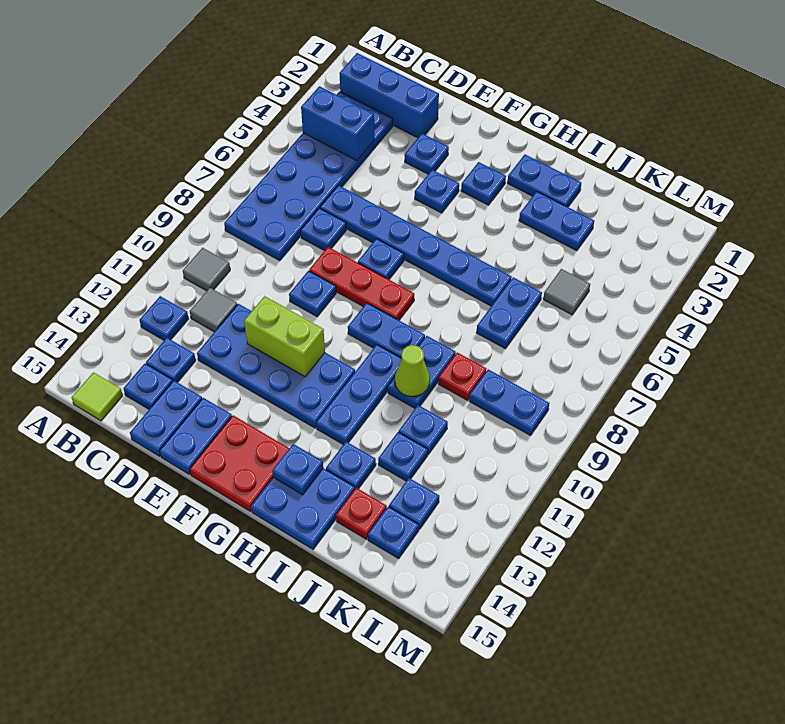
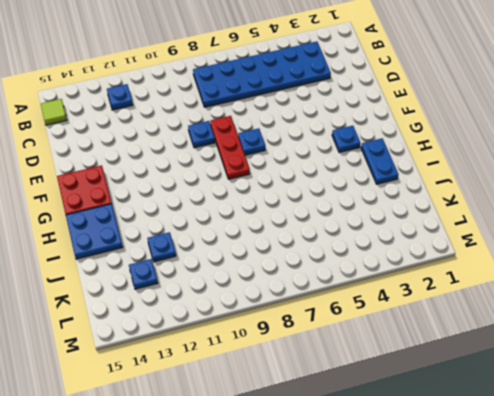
none -> blue brick B2:D2 level 1
none -> grey tile B10 level 1
none -> grey tile C11 level 1
none -> blue plate C13 level 1

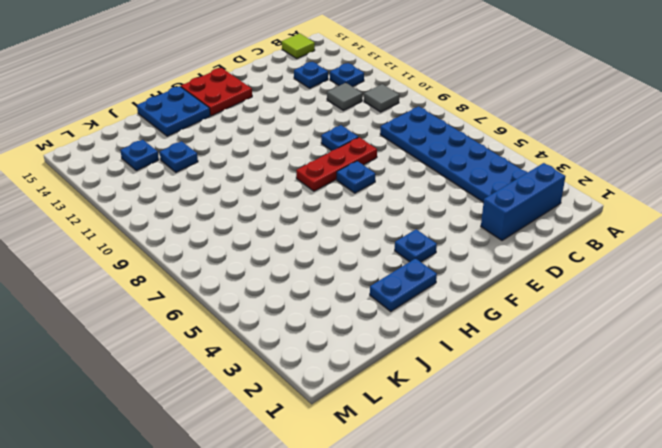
none -> blue plate C14 level 1
none -> blue plate D6:I6 level 1
none -> blue plate D7 level 1
none -> blue plate D11:G12 level 1

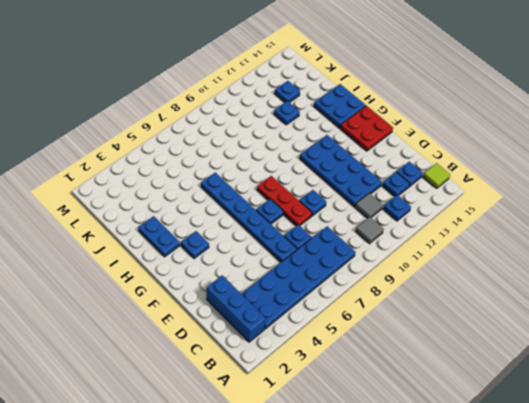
none -> blue plate D14:D15 level 1
none -> blue plate E3 level 1
none -> blue plate E14:E15 level 1
none -> blue plate F4 level 1

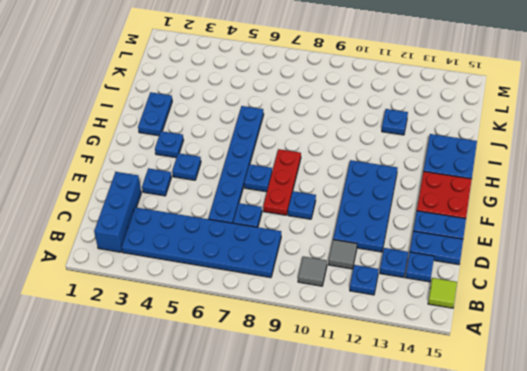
none -> blue plate G9:H9 level 1
none -> blue plate H10:H12 level 1
none -> blue plate I3:J3 level 1
none -> blue plate I9:I10 level 1

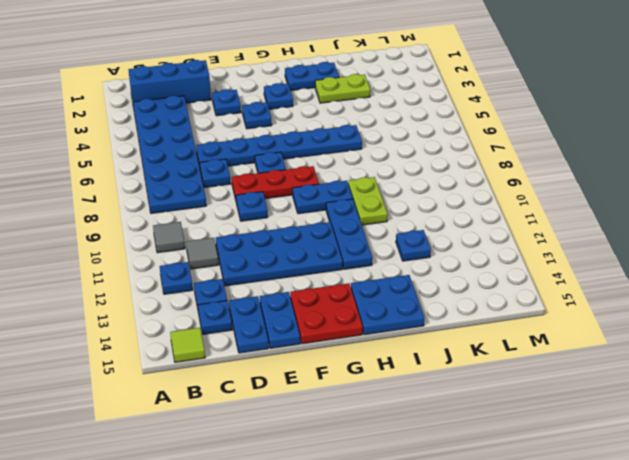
lime plate I3:J3 level 1 -> blue plate I3:J3 level 1
lime plate I9:I10 level 1 -> blue plate I9:I10 level 1
none -> blue plate I13 level 1
none -> blue plate J6:J7 level 1
none -> red plate J9 level 1
none -> blue plate J11 level 1

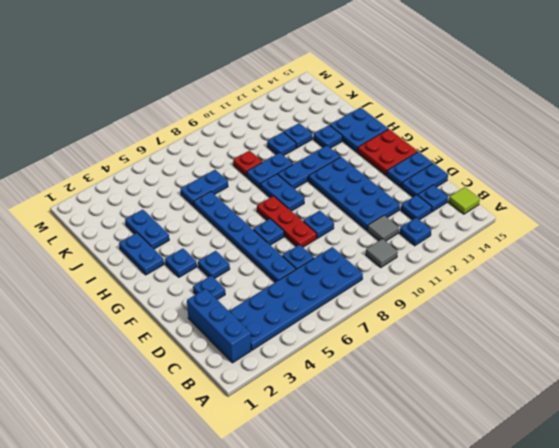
none -> red plate J14 level 1
none -> grey tile K5 level 1
none -> blue plate K9:L9 level 1
none -> blue plate K13 level 1

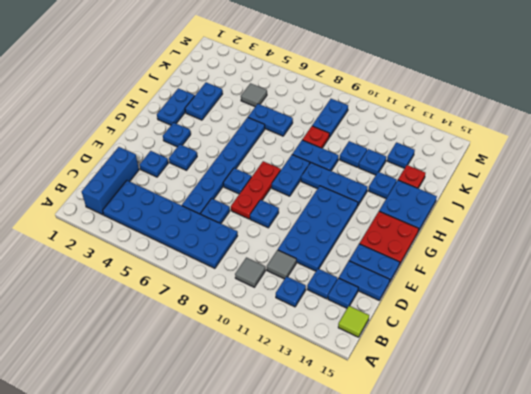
none -> blue plate K14 level 1
none -> blue brick B4:C4 level 2
none -> lime brick E11:F11 level 2
none -> blue plate H14 level 2

